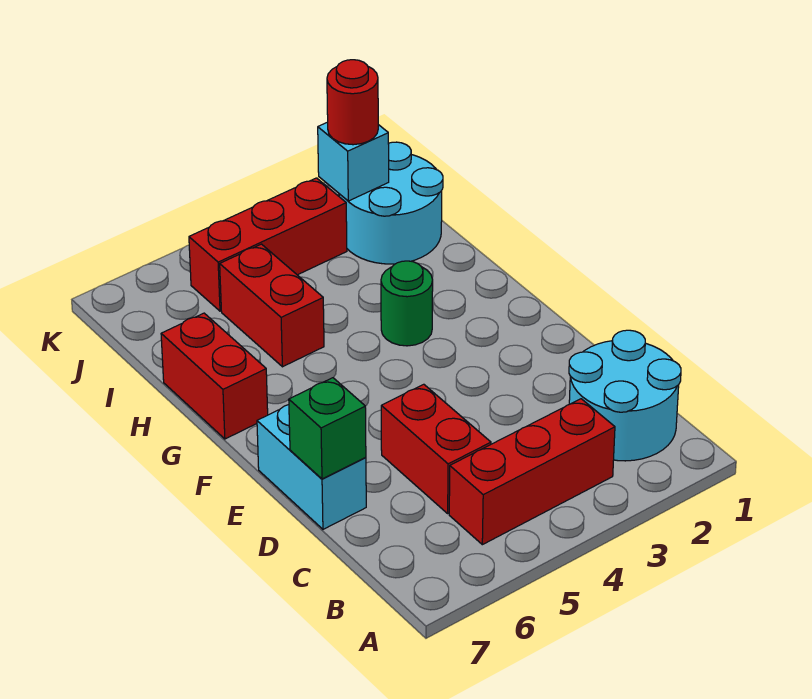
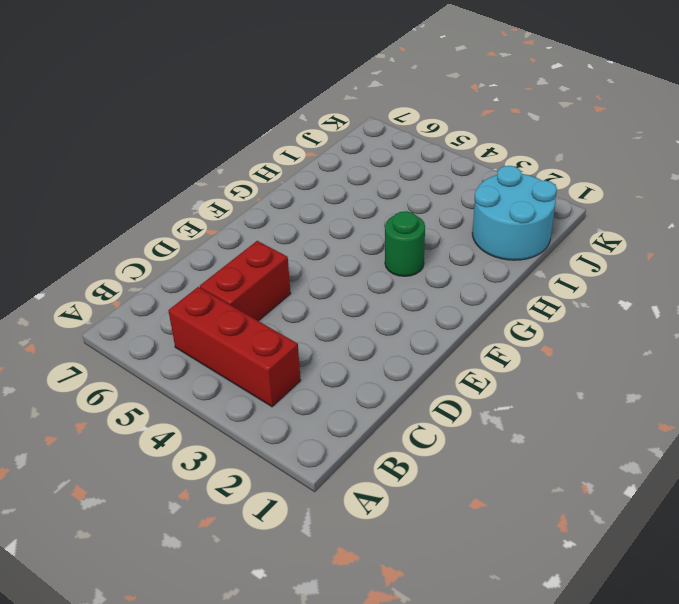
none -> cyan round brick B1:C2 level 1
none -> cyan brick D7:E7 level 1
none -> red brick G7:H7 level 1

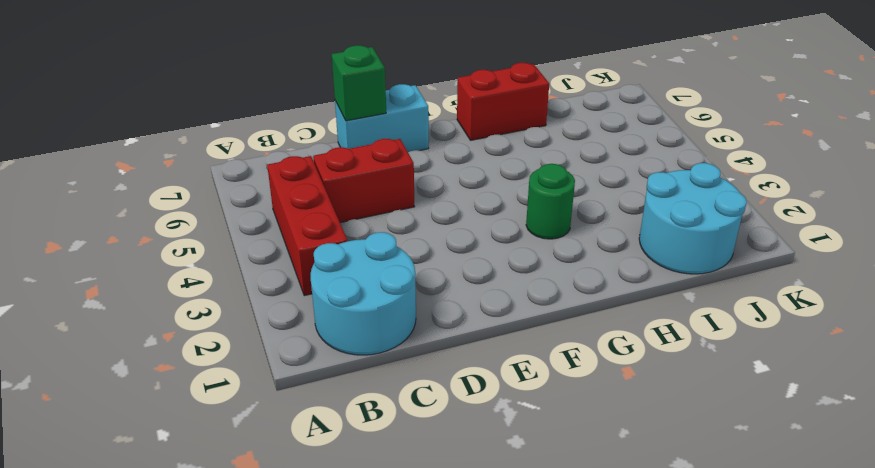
none -> red brick H5:I5 level 1
none -> red brick J3:J5 level 1
none -> cyan brick J2 level 2

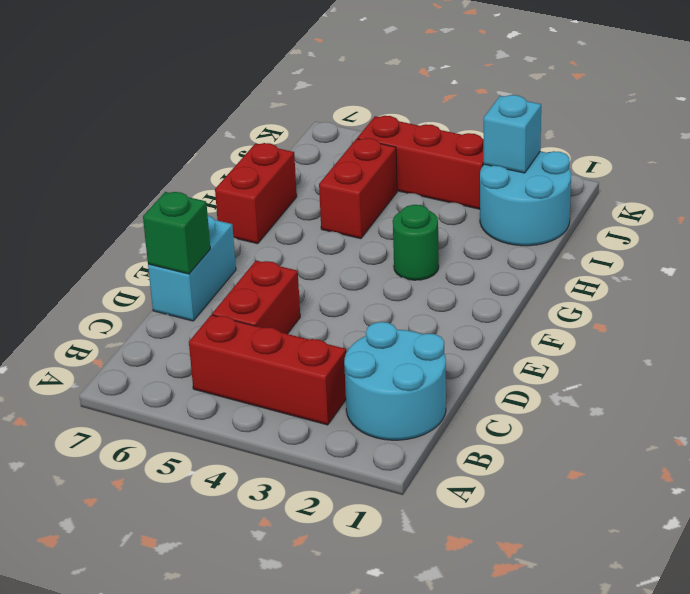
none -> red round brick J2 level 3

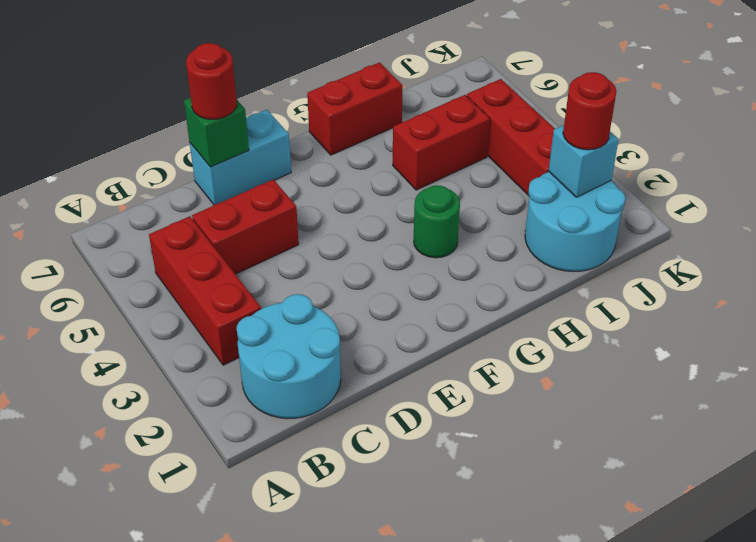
red round brick D7 level 3 -> none

